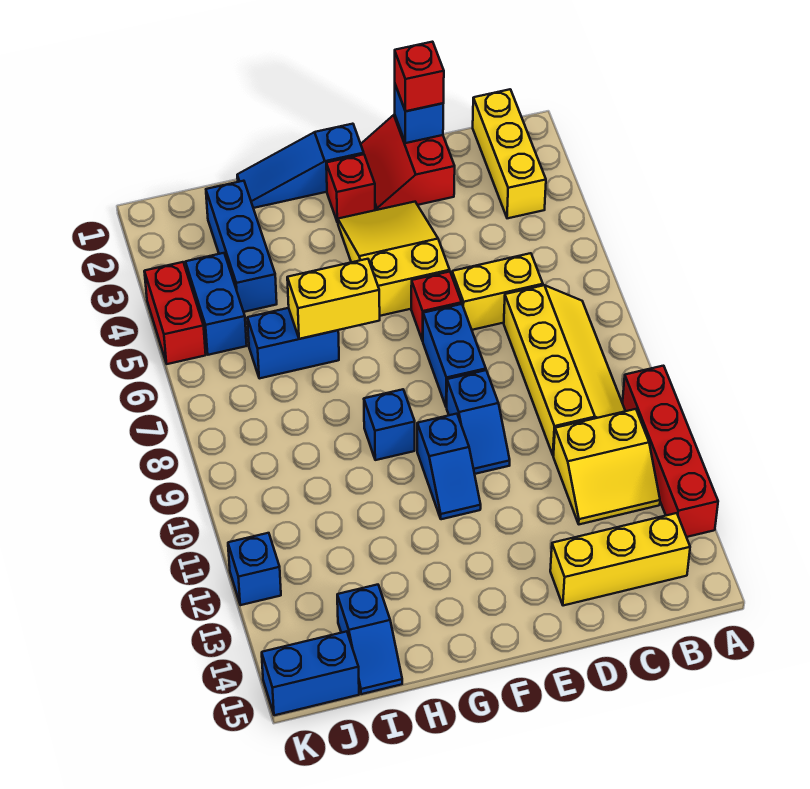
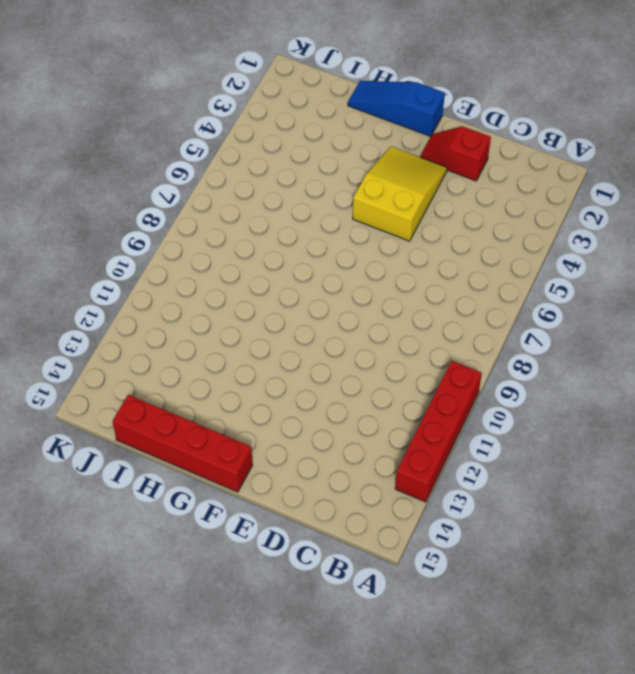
red slope D2:E2 level 1 top D -> red slope D1:E2 level 1 top D
red brick F15:I15 level 1 -> blue slope I14:I15 level 1 top 14
none -> yellow brick B1:B3 level 1
none -> yellow slope B7:C10 level 1 top C
none -> yellow slope B11:C12 level 1 top 11

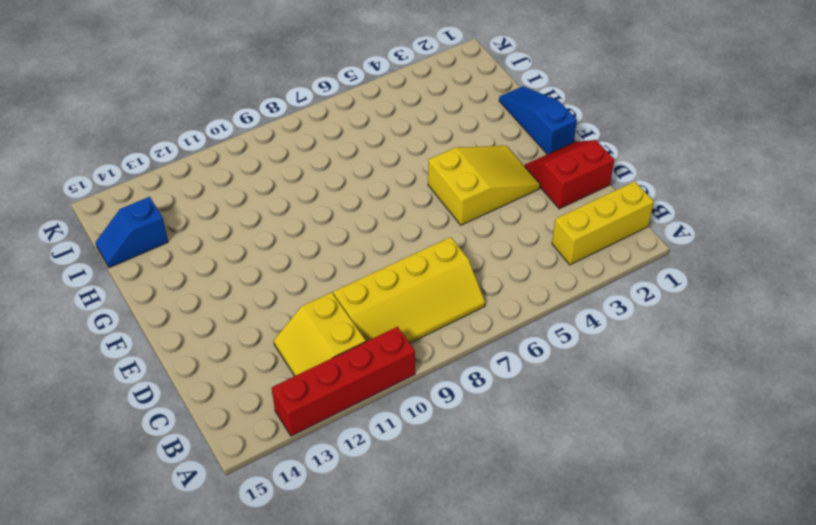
none -> yellow brick B14:D14 level 1
none -> yellow brick C6:D6 level 1
none -> red brick E6 level 1

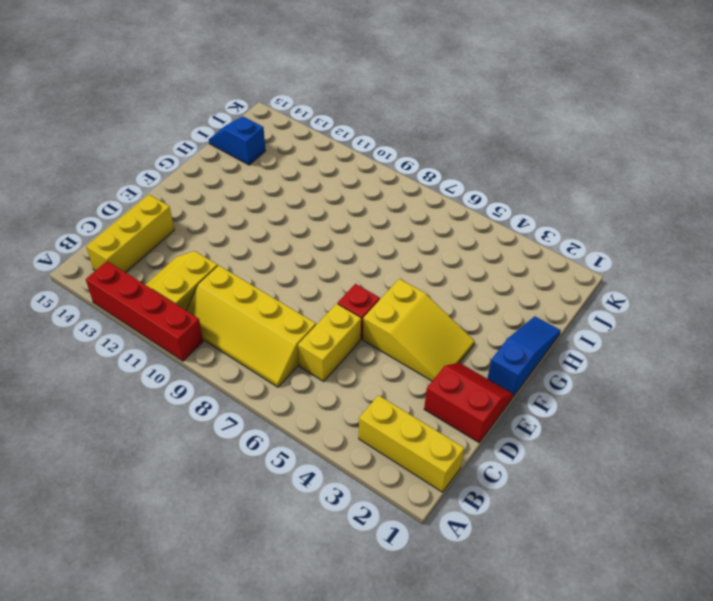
none -> blue brick E7:E8 level 1
none -> blue slope E9:E10 level 1 top 9
none -> red brick F2 level 1

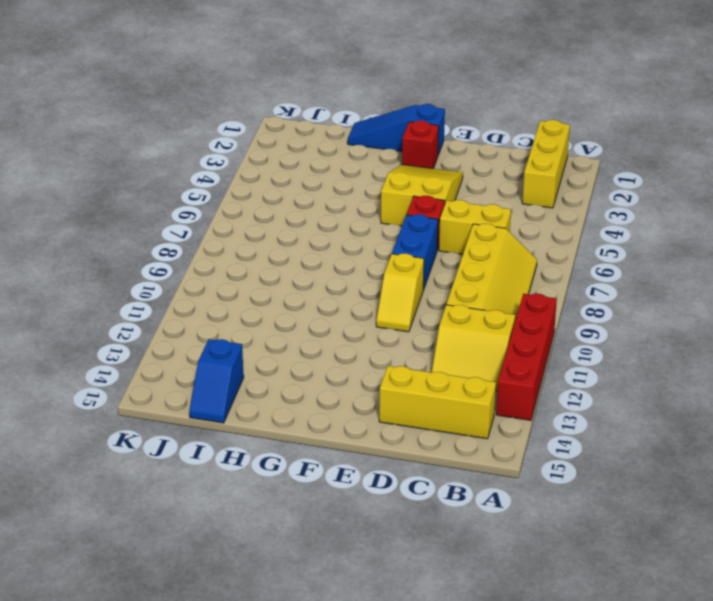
yellow slope E9:E10 level 1 top 9 -> blue slope E9:E10 level 1 top 9
none -> red slope D1:E2 level 1 top D
none -> blue slope F10:F11 level 1 top 10
none -> blue brick G9 level 1

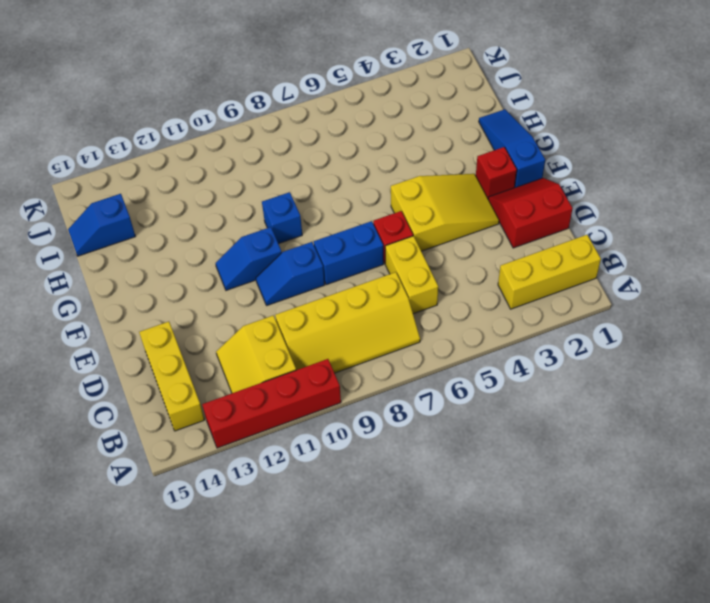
none -> blue brick H6:I6 level 1
none -> blue brick I2:I4 level 1
none -> blue brick J4:J5 level 1

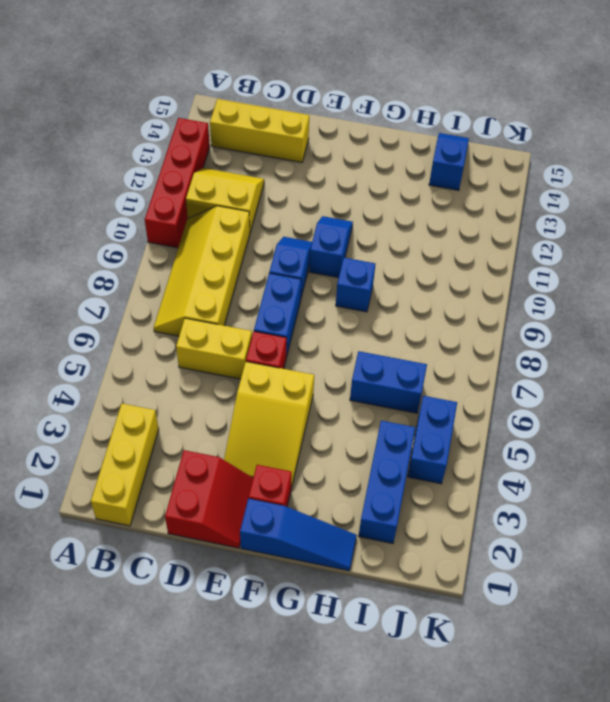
none -> blue brick J15:K15 level 1
none -> red brick K4:K5 level 1
none -> blue brick K12 level 1

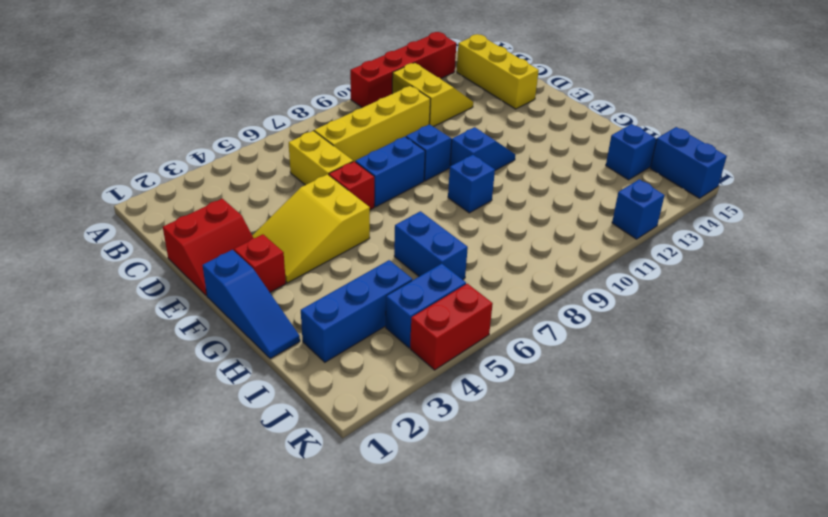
none -> yellow brick B1:B3 level 1
none -> blue brick D1 level 2
none -> yellow brick G6:H6 level 2

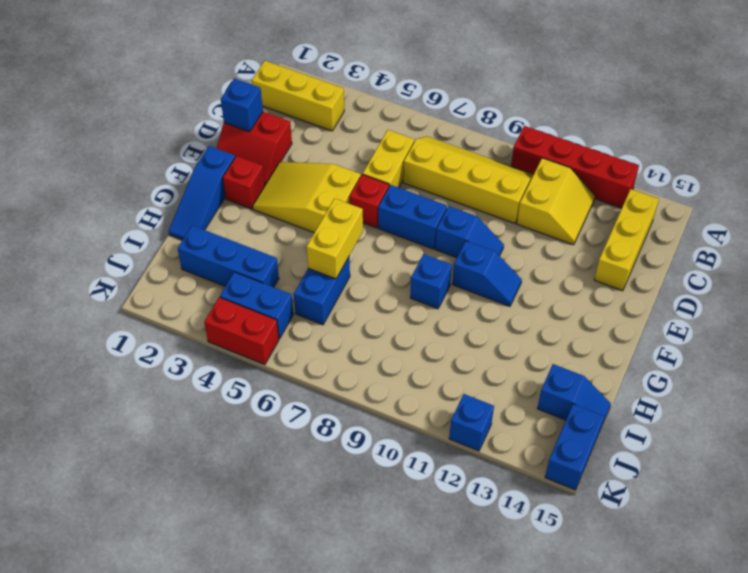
none -> red brick D1 level 3

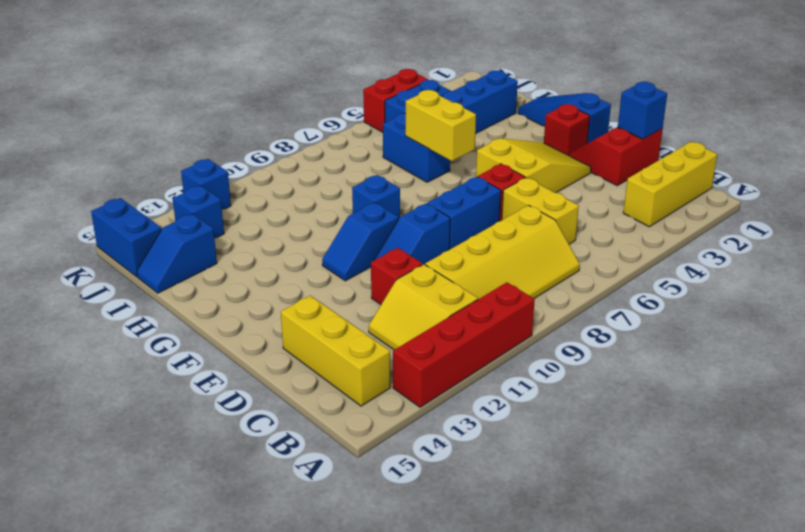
red brick D11 level 1 -> red brick D1 level 3
blue brick J13 level 1 -> none

